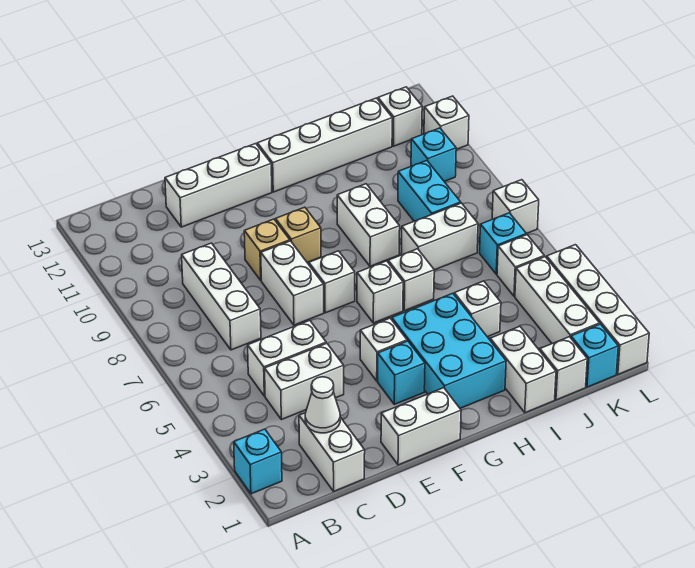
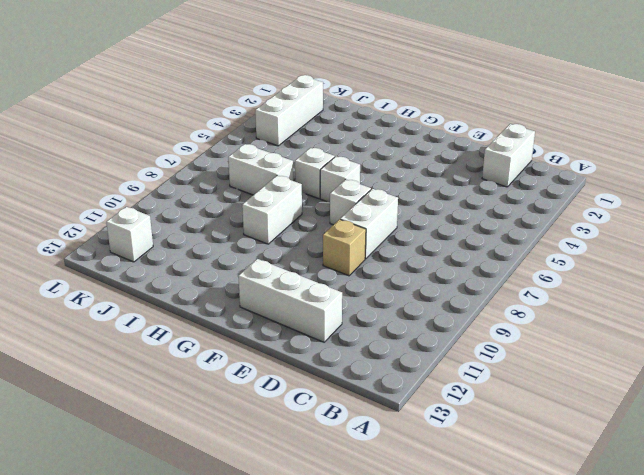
none -> cyan brick A2 level 1
none -> white brick C4:D4 level 1
none -> white brick C5:D5 level 1
none -> white brick C7:C9 level 1

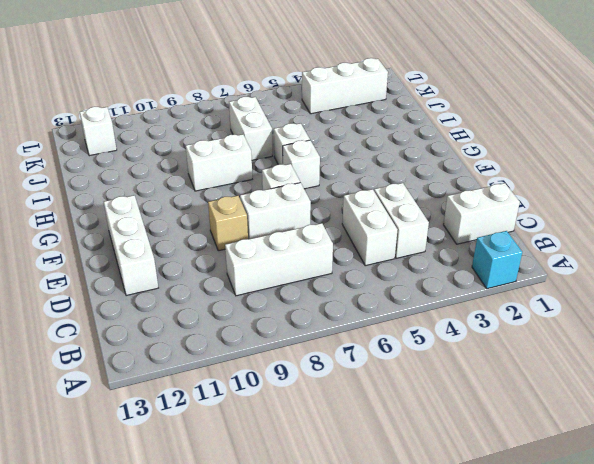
none -> white brick E1:F1 level 1
none -> cyan brick F3 level 1
none -> white brick F4 level 1
none -> tan brick F9 level 1

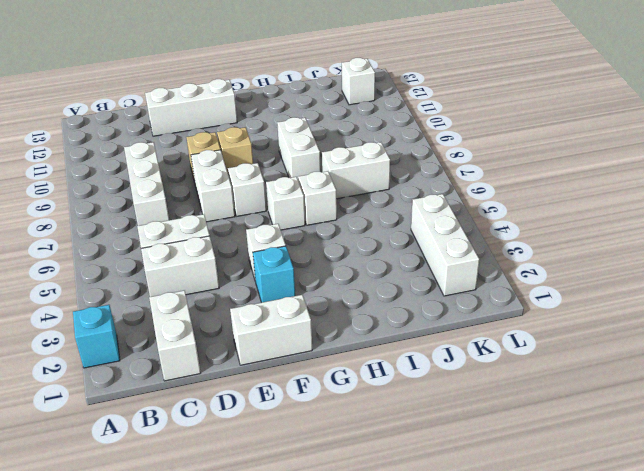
none -> cyan brick G2:H4 level 1
none -> white brick G12:J12 level 1
none -> white brick I1:I2 level 1
none -> white brick I4 level 1

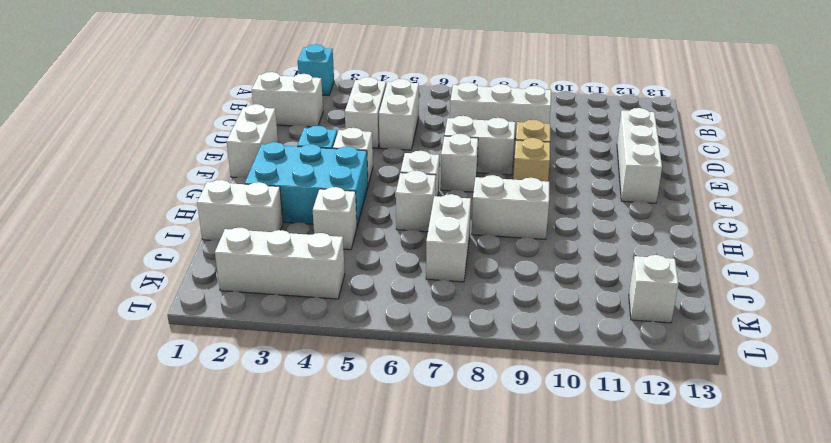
none -> white brick G12:J12 level 1
none -> white brick J1 level 1
none -> cyan brick J8:J9 level 1
none -> cyan brick K1 level 1

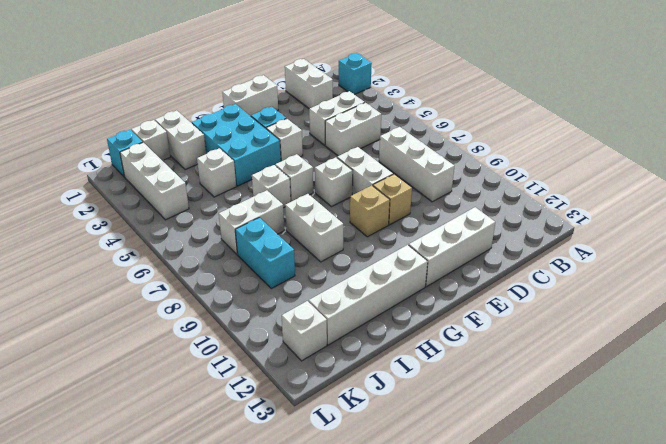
none -> white brick K5 level 1
none -> cyan brick K6 level 1
none -> cyan brick K10 level 1
none -> white brick L1:L4 level 1

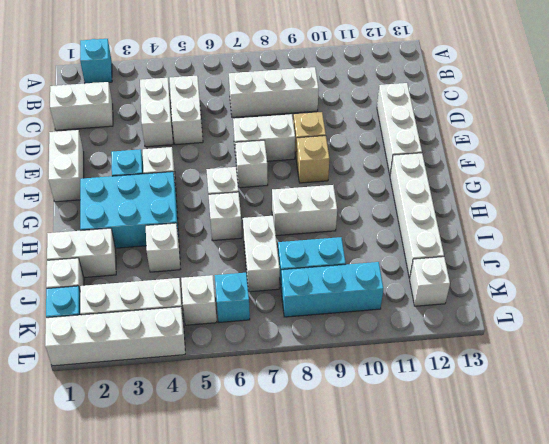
cyan brick K8:K10 level 1 -> cyan brick K10 level 1
none -> white brick L7 level 1
none -> white brick L11 level 1
none -> white cone C2 level 2

